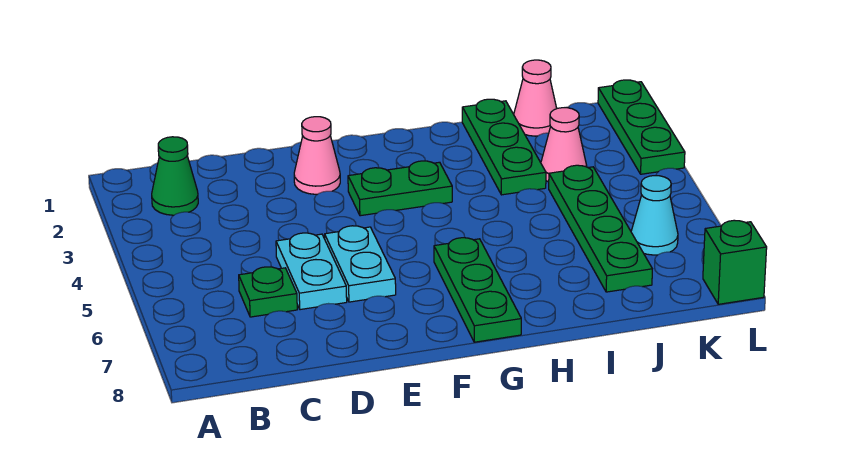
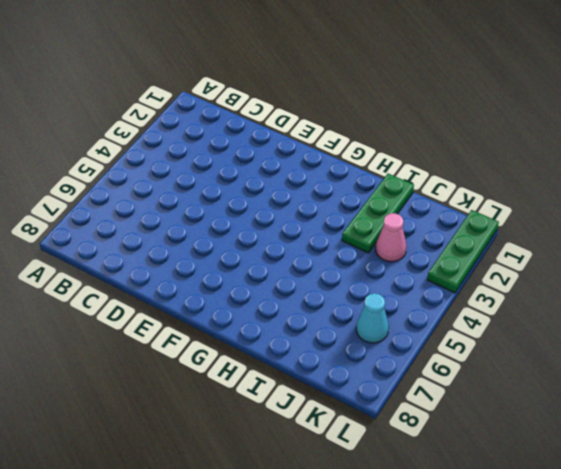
none -> green cone B2 level 1
none -> green plate C6 level 1
none -> cyan plate D5:D6 level 1

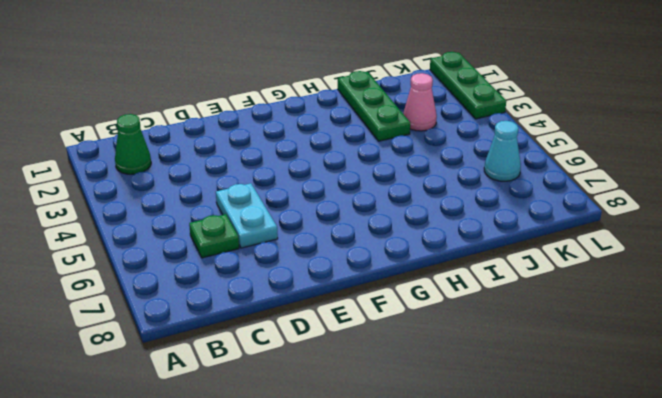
none -> pink cone E2 level 1
none -> cyan plate E5:E6 level 1
none -> green plate F3:G3 level 1

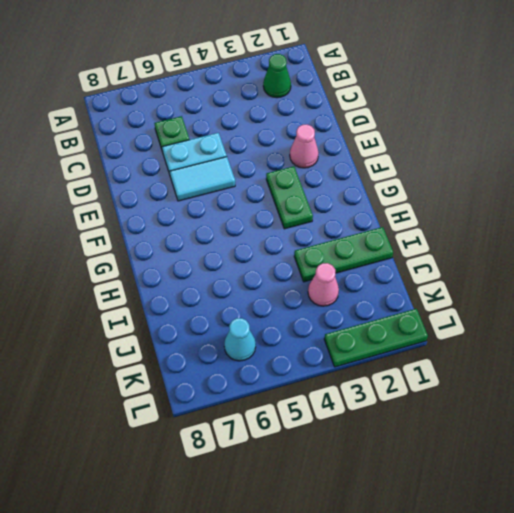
cyan tile E5:E6 level 1 -> cyan plate E5:E6 level 1
none -> green plate G6:G8 level 1
none -> pink cone J1 level 1
none -> green plate J4:J7 level 1

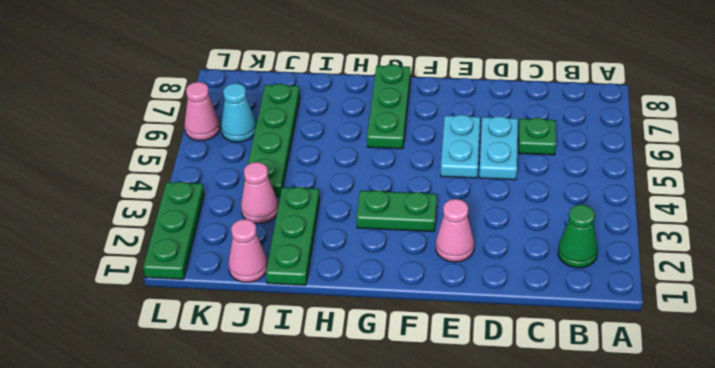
pink cone L6 level 1 -> none
none -> green brick L8 level 1

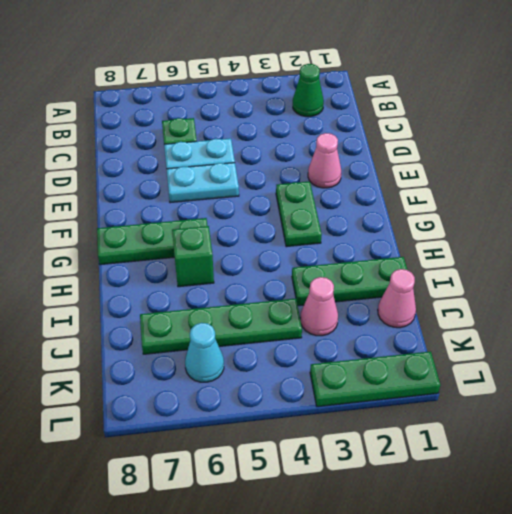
green brick H6 level 1 -> green brick L8 level 1

